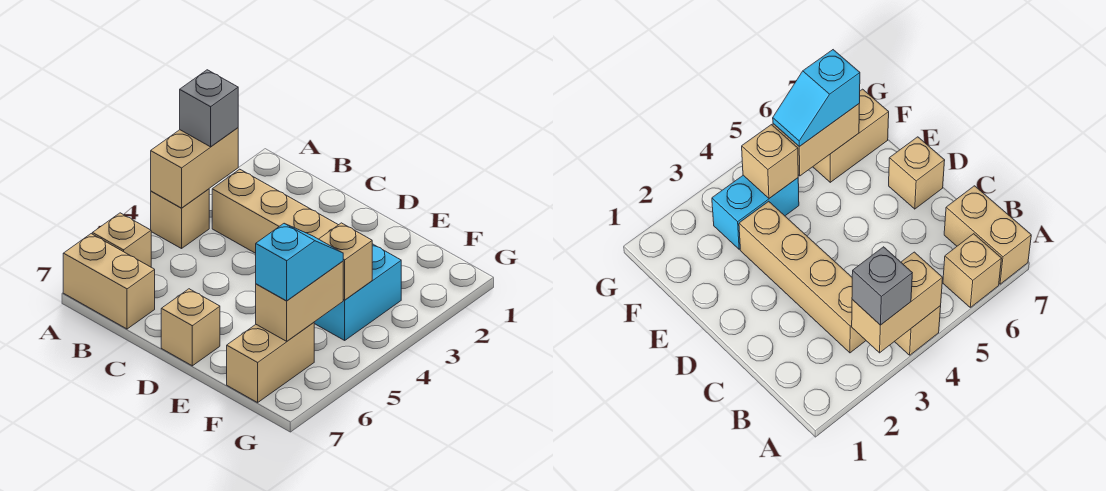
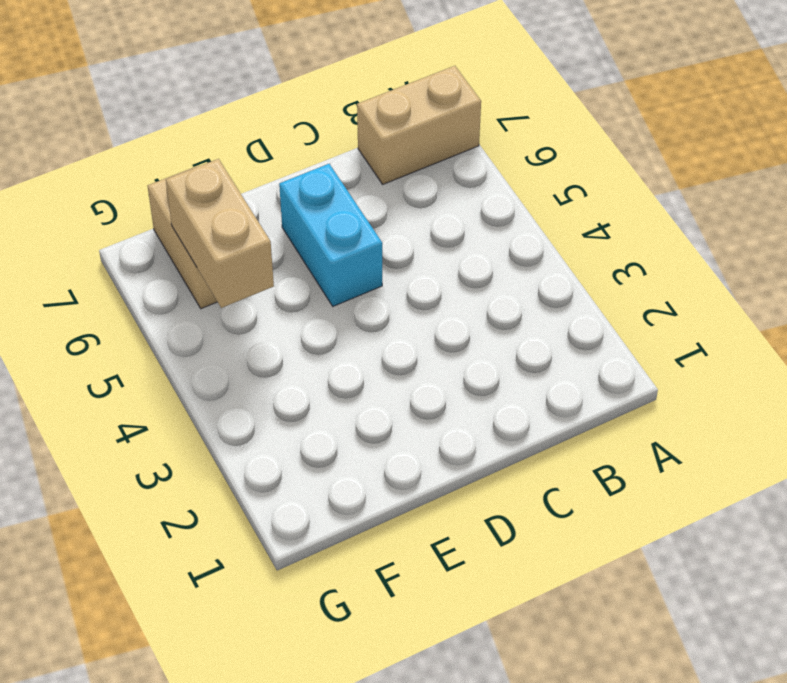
cyan brick D5:D6 level 1 -> cyan brick F3:F4 level 1
none -> tan brick A4 level 1
none -> tan brick A6 level 1
none -> tan brick B3:E3 level 1

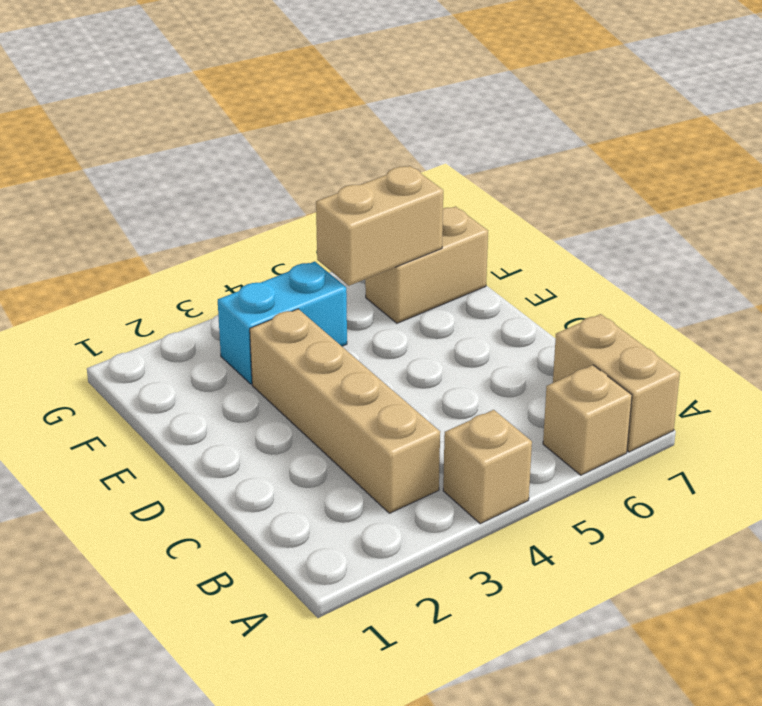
none -> tan brick D7 level 1
none -> tan brick A3:A4 level 2
none -> tan brick F4 level 2

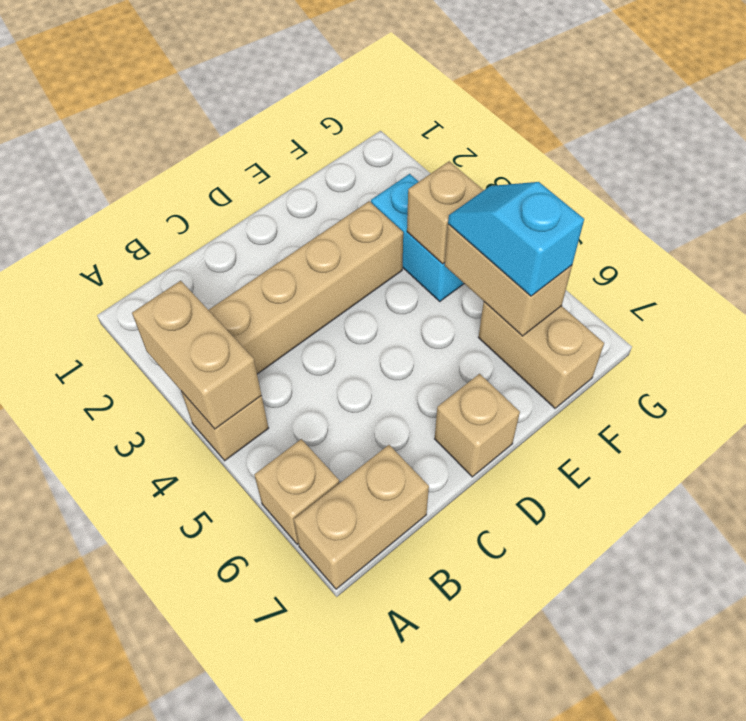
none -> grey brick A3 level 3

